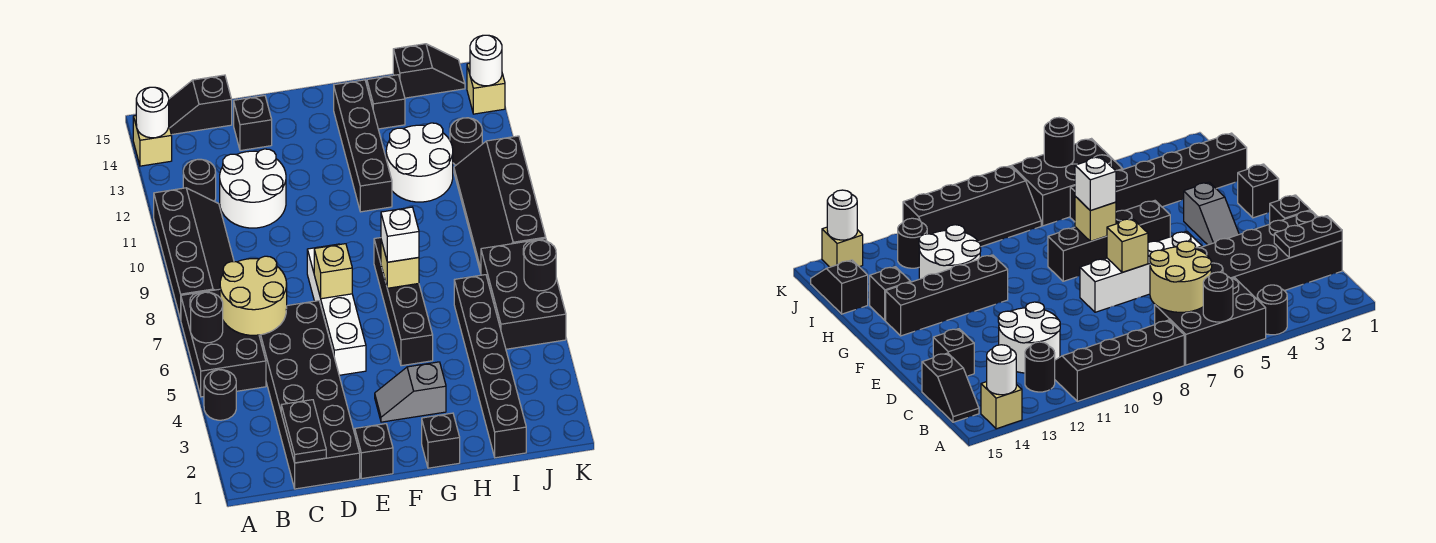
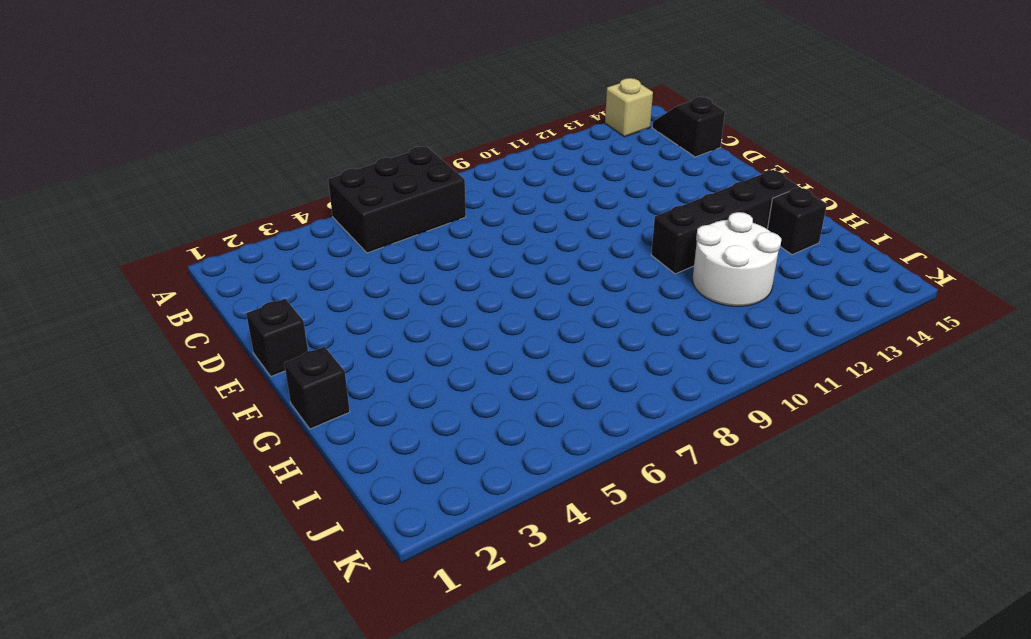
none -> black round brick A4 level 1
none -> black slope A8:B11 level 1 top A
none -> black round brick B12 level 1
none -> black brick C1:D6 level 1

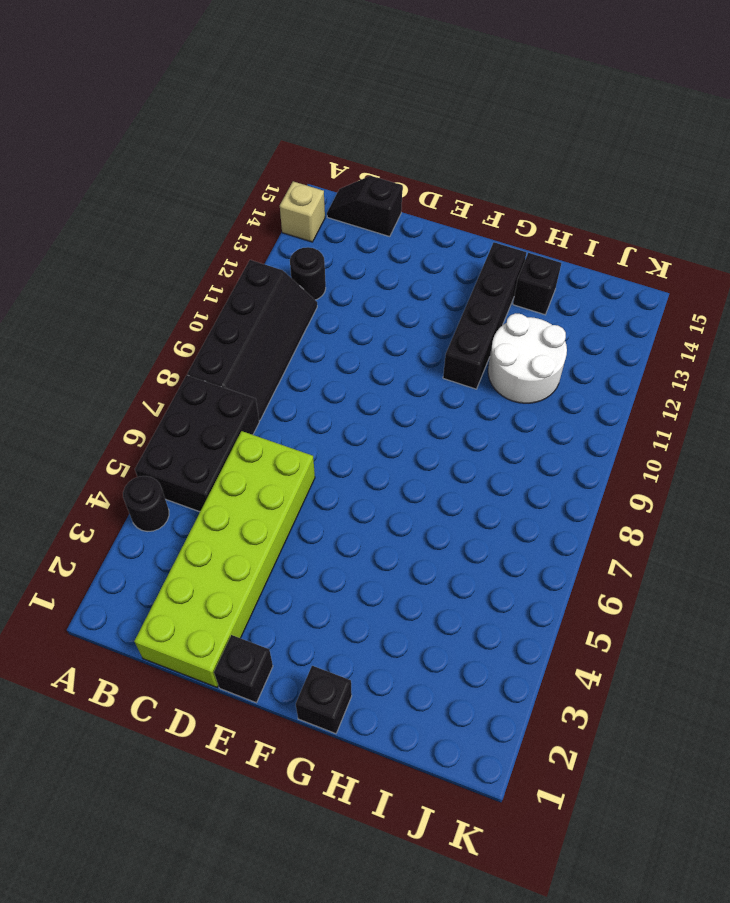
lime brick C1:D6 level 1 -> black brick C1:D6 level 1
none -> white round brick C11:D12 level 1
none -> black brick D14 level 1
none -> white brick E5:E8 level 1
none -> grey slope F3:G3 level 1 top G

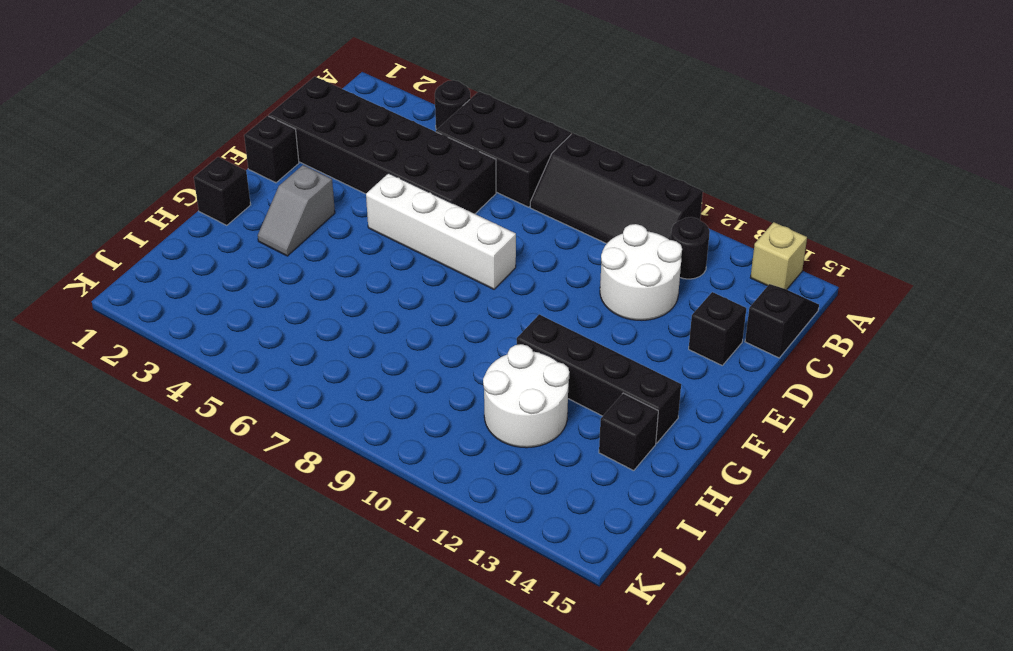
grey slope F3:G3 level 1 top F -> grey slope F3:G3 level 1 top G
none -> black brick G5:G8 level 1
none -> black brick I1:I6 level 1
none -> black slope I15:J15 level 1 top I
none -> black brick J5:K7 level 1

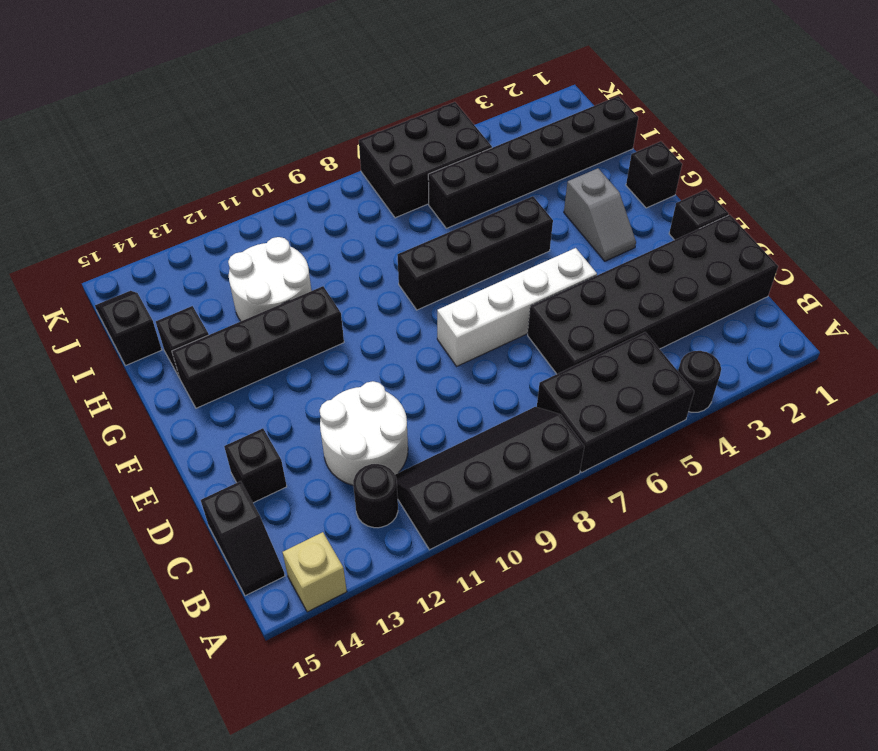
none -> black slope J8:K11 level 1 top K
none -> black round brick J12 level 1
none -> tan brick K14 level 1
none -> black round brick A6 level 2

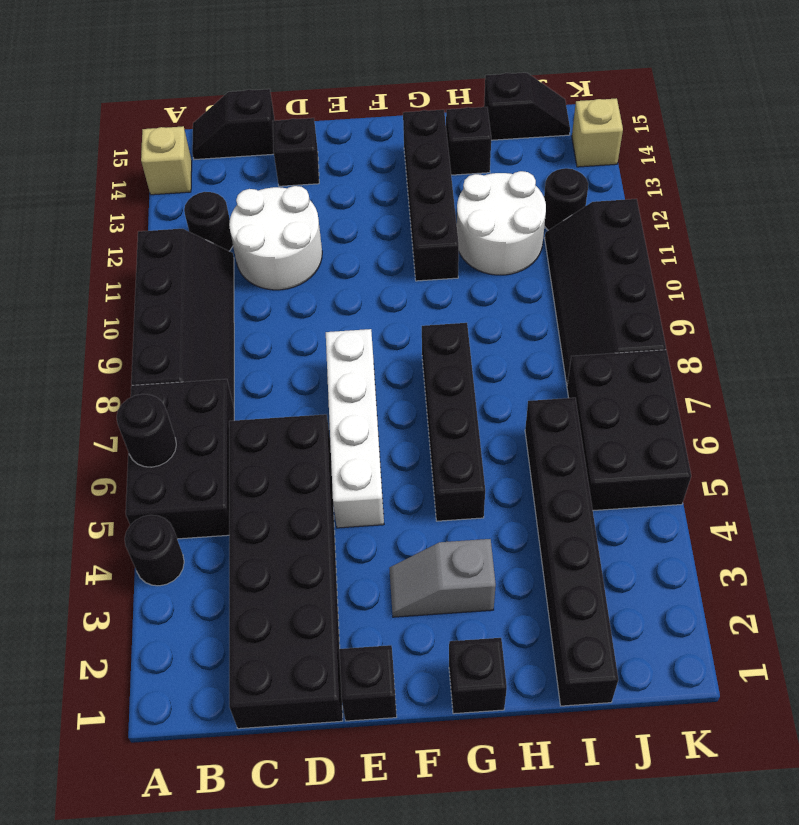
none -> white round brick A14 level 2
none -> tan round brick B6:C7 level 2
none -> black plate C1:C2 level 2
none -> tan brick E7 level 2

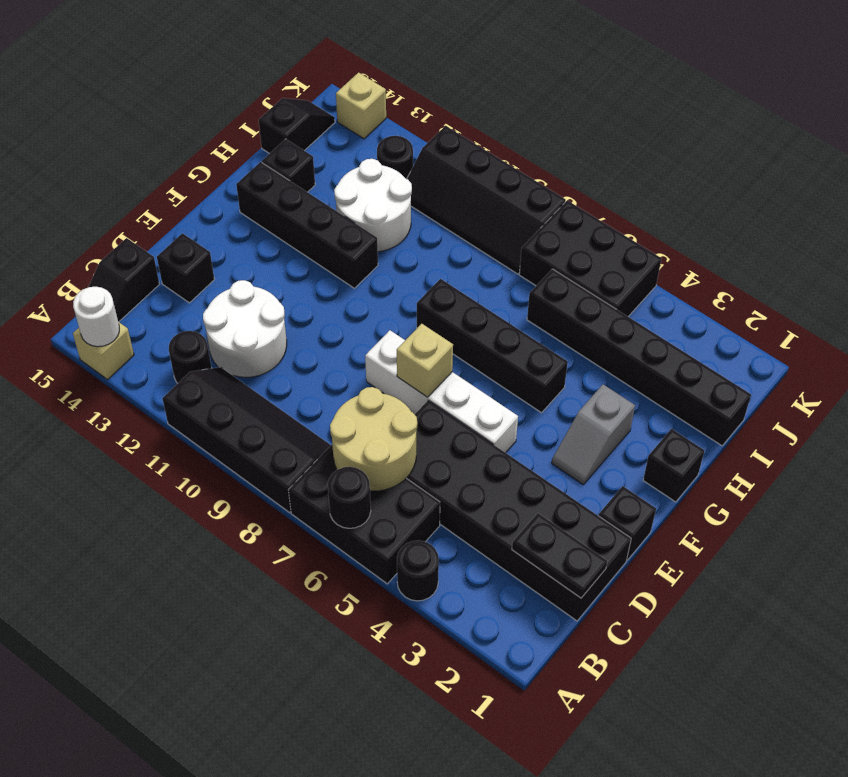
none -> tan brick G7 level 2
none -> black round brick K6 level 2
none -> white round brick K14 level 2
none -> white brick G7 level 3

